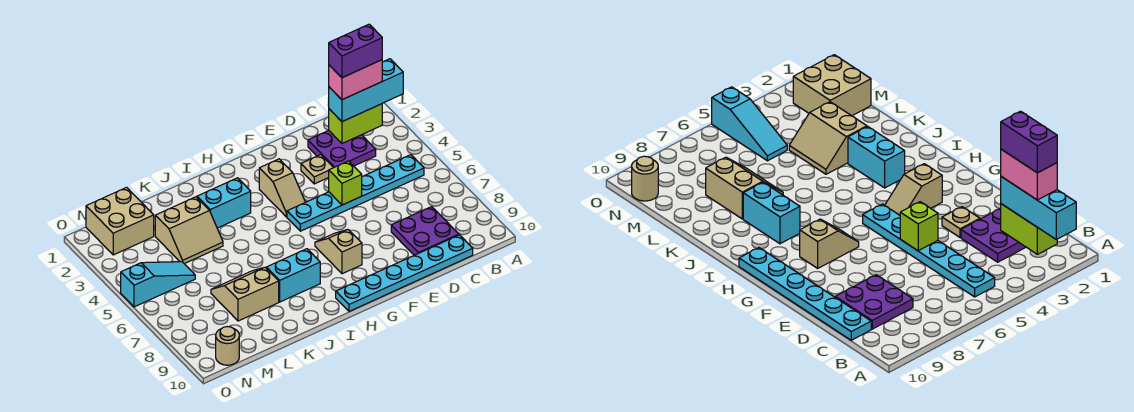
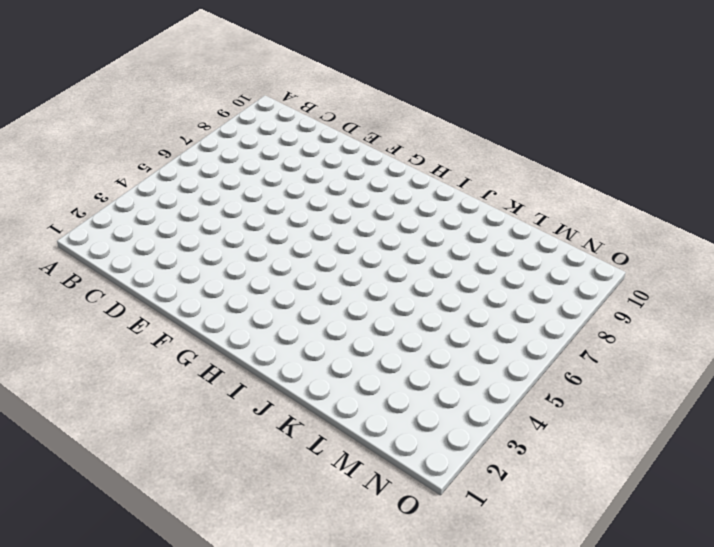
none -> cyan plate B5:G5 level 1
none -> purple plate C2:D3 level 1
none -> purple plate C8:D9 level 1

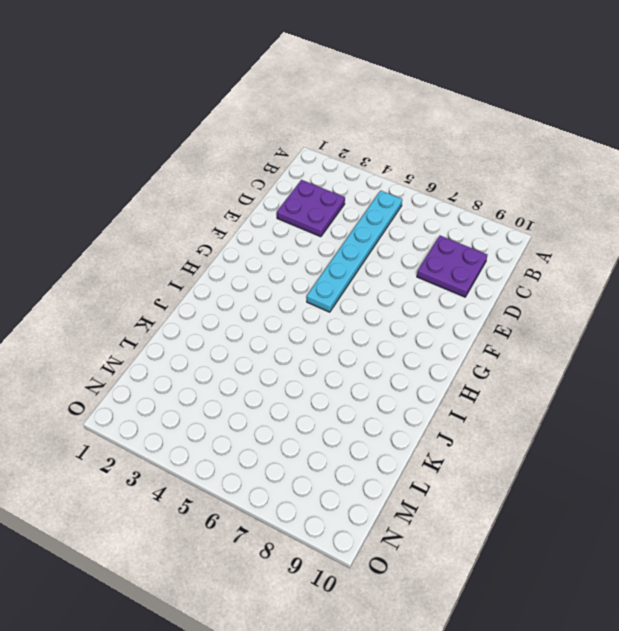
none -> cyan plate C10:H10 level 1
none -> tan plate E3 level 1
none -> tan slope G3:G4 level 1 top 3

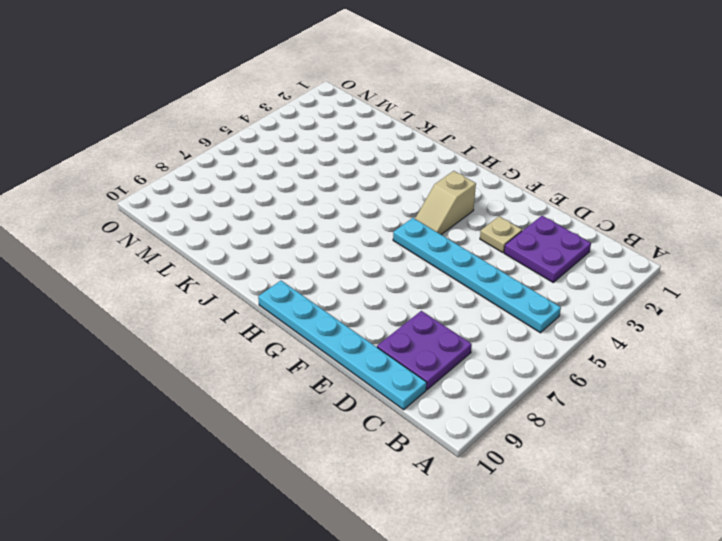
none -> tan slope G7:G8 level 1 top 8
none -> cyan brick I3:J3 level 1
none -> cyan brick I8:J8 level 1

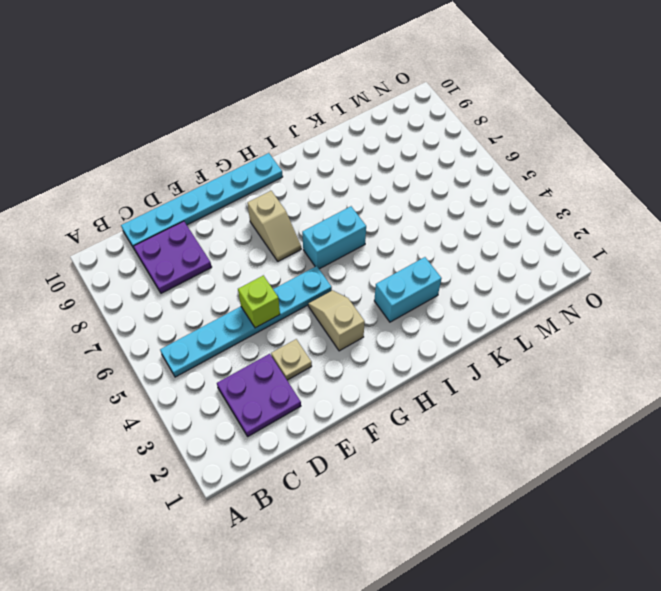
cyan brick H6:I6 level 1 -> cyan brick I8:J8 level 1
none -> tan slope K3:L4 level 1 top 3
none -> tan slope K7:L8 level 1 top 8
none -> tan brick M1:N2 level 1

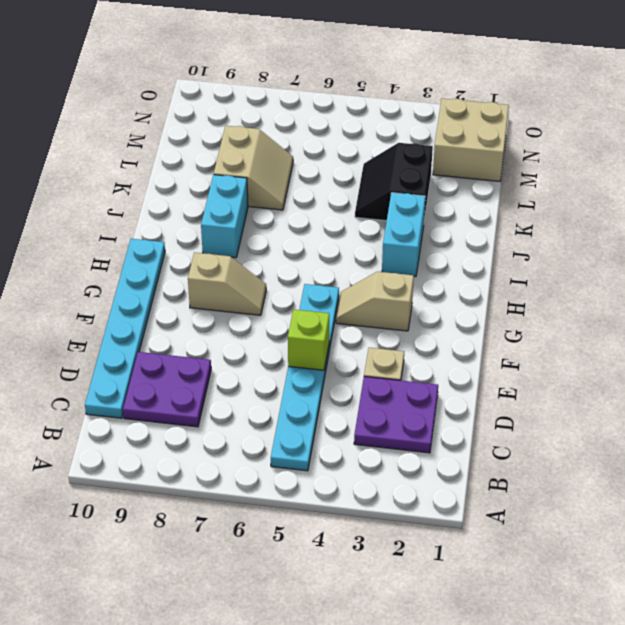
black slope K3:L4 level 1 top 3 -> tan slope K3:L4 level 1 top 3
none -> cyan slope M5:O5 level 1 top O
none -> tan round brick N10 level 1
none -> lime brick B2:C2 level 2

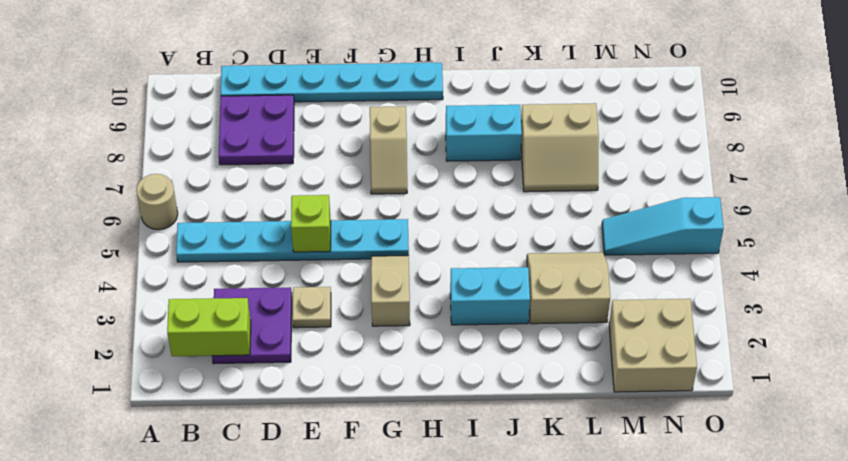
tan round brick A6 level 1 -> tan round brick N10 level 1
none -> cyan brick A2:C2 level 3
none -> pink brick B2:C2 level 4
none -> purple brick B2:C2 level 5

